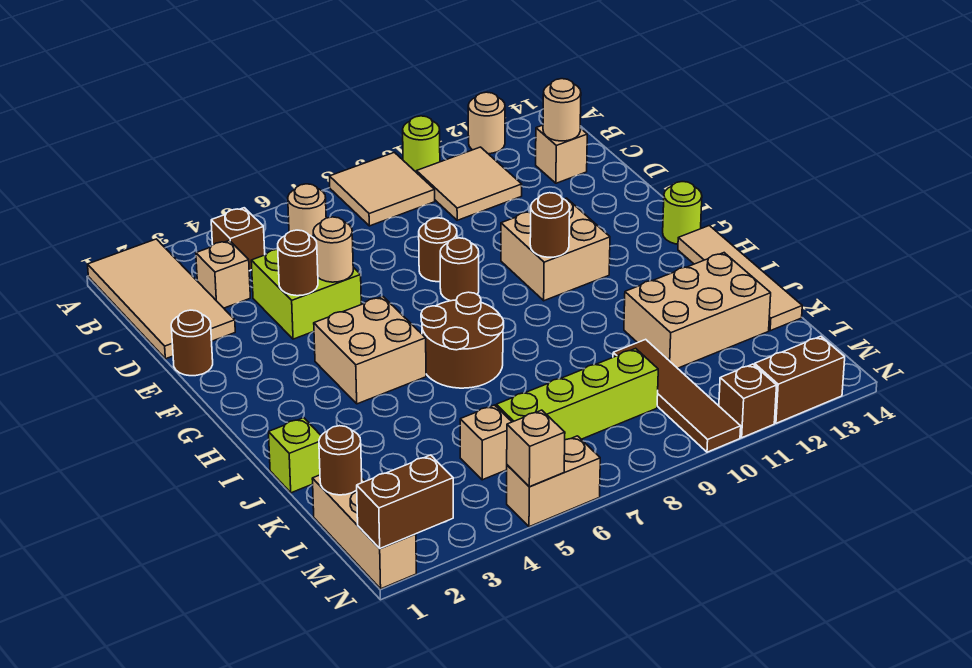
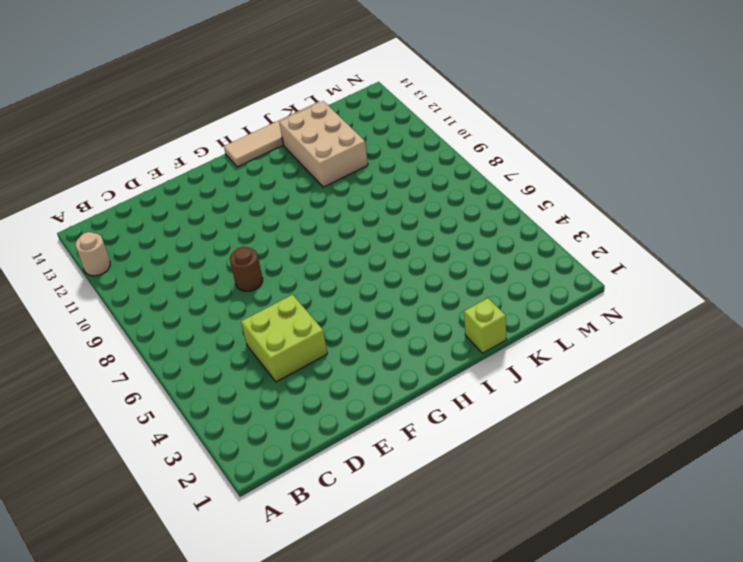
none -> tan tile A1:D2 level 1
none -> tan tile A8:B9 level 1
none -> lime round brick A10 level 1
none -> brown brick B4 level 1

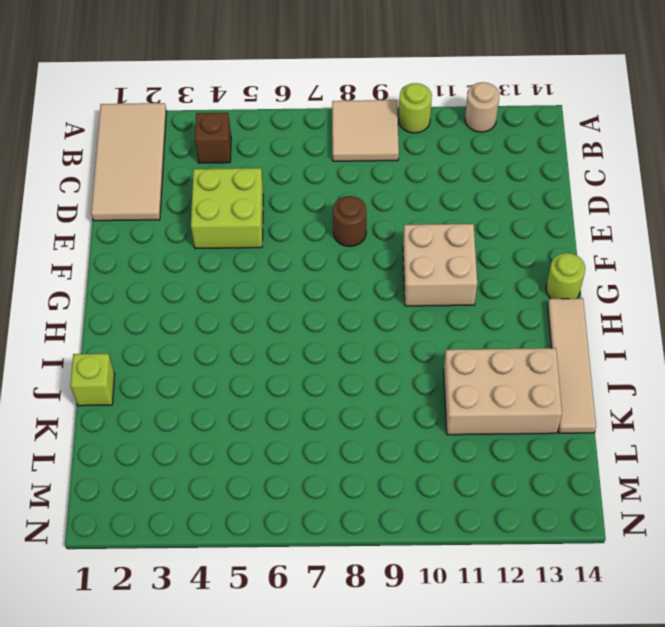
none -> tan round brick B6 level 1
none -> tan tile B10:C11 level 1
none -> tan brick C3 level 1
none -> tan brick C13 level 1

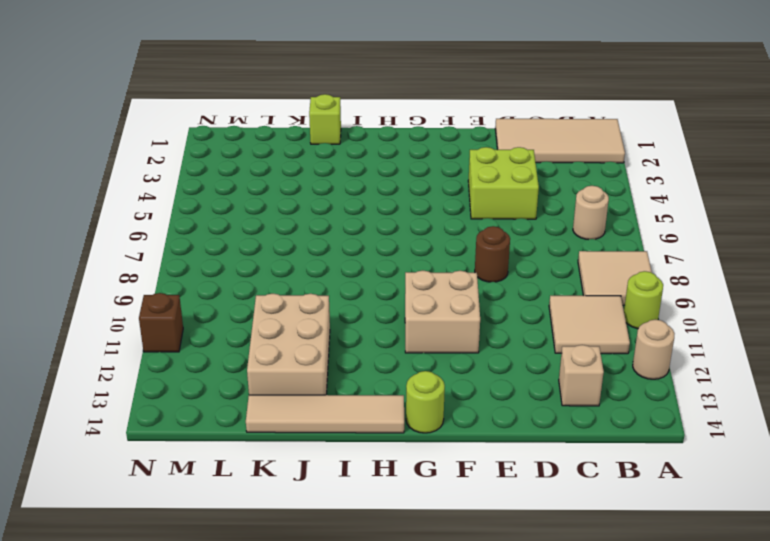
none -> brown brick B4 level 1
none -> tan brick C3 level 1
none -> brown round brick E1 level 1
none -> brown round brick F8 level 1

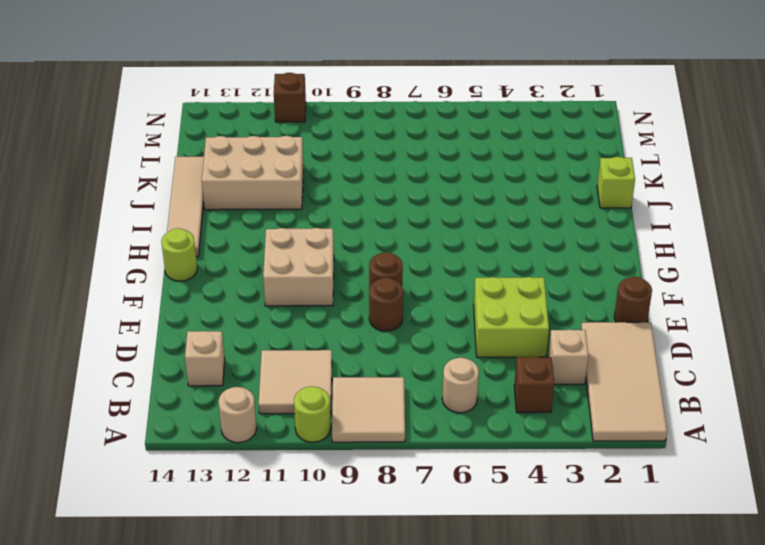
none -> tan brick G4:H5 level 1
none -> brown round brick H6:I7 level 1
none -> brown tile K10:N10 level 1
none -> tan brick L1:N1 level 1

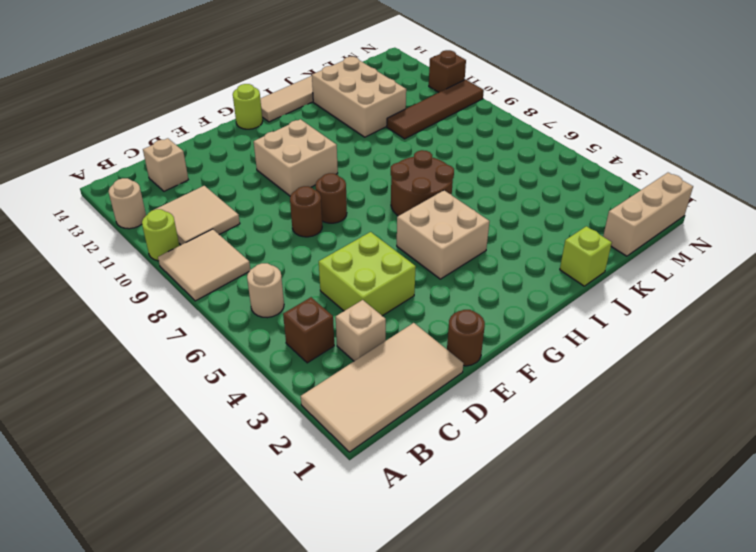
none -> tan brick L5 level 1
none -> lime brick L6:L9 level 1
none -> tan brick N5:N6 level 1
none -> brown brick N12:N13 level 1

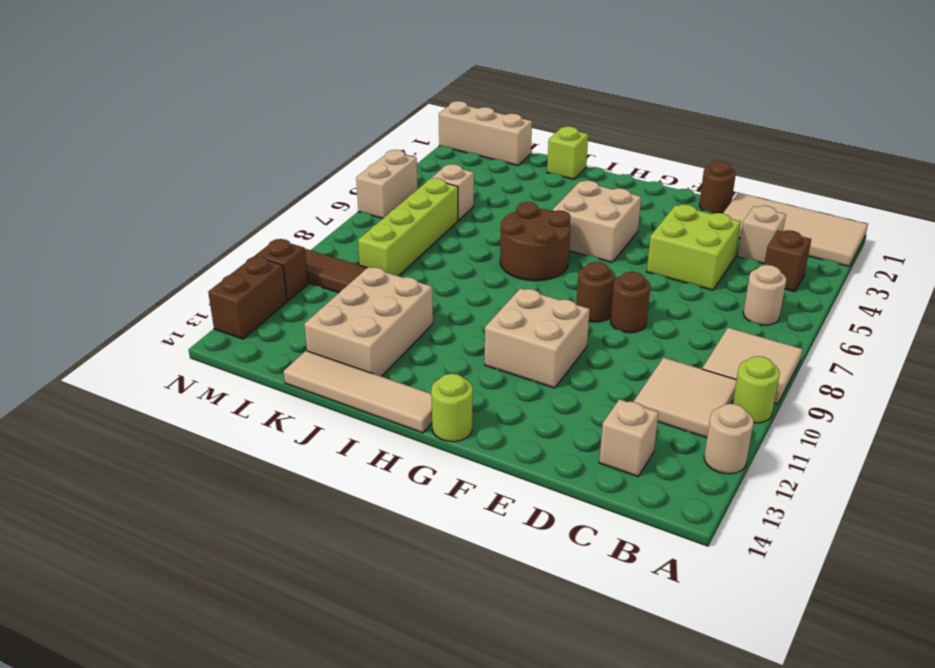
none -> tan round brick C13 level 2
none -> brown round brick E4 level 2
none -> tan round brick E5 level 2
none -> brown round brick G10 level 2

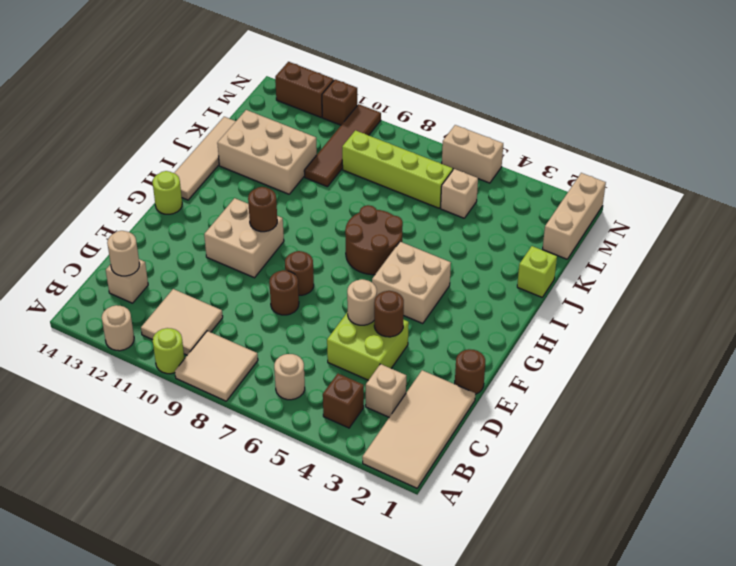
none -> brown round brick L1 level 2
none -> brown brick N1:N2 level 2
none -> tan brick N5 level 2

